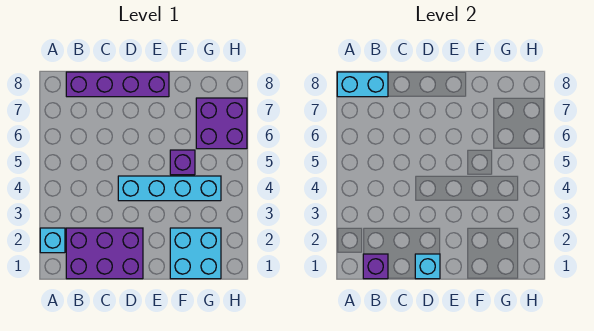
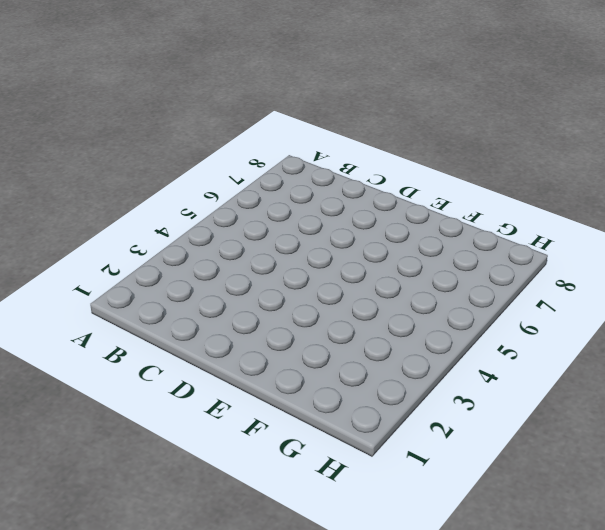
none -> cyan brick A2 level 1
none -> purple brick B1:D2 level 1

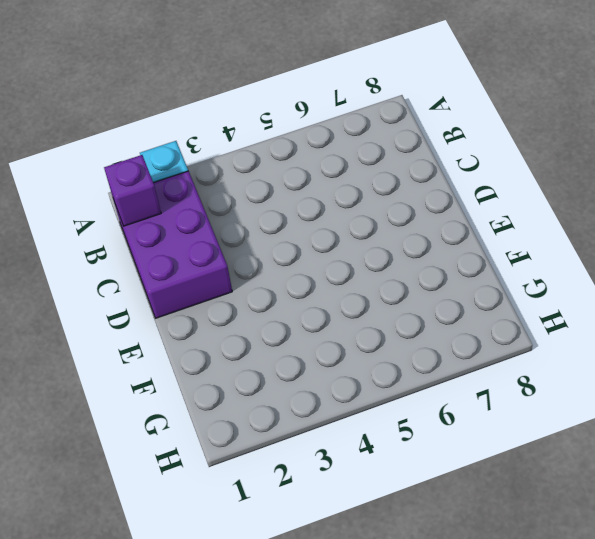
none -> purple brick B8:E8 level 1
none -> cyan brick D4:G4 level 1

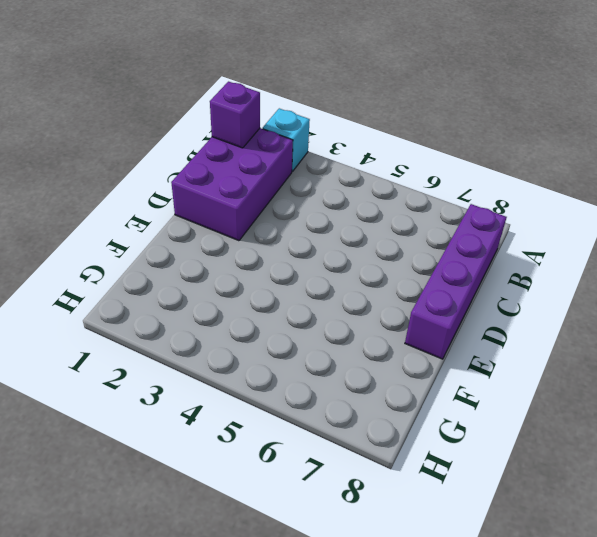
none -> cyan brick D4:G4 level 1
none -> cyan brick F1:G2 level 1

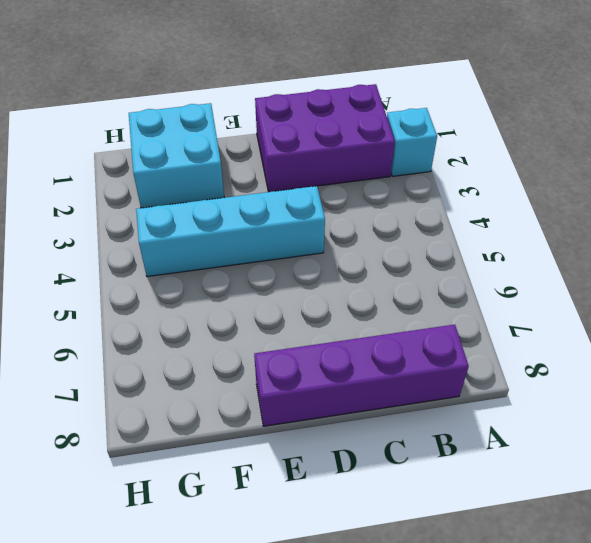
none -> purple brick F5 level 1
none -> purple brick G6:H7 level 1

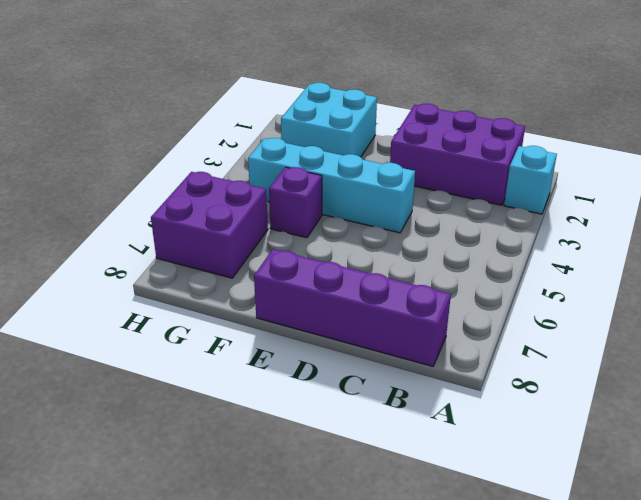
none -> cyan brick A8:B8 level 2
none -> purple brick B1 level 2

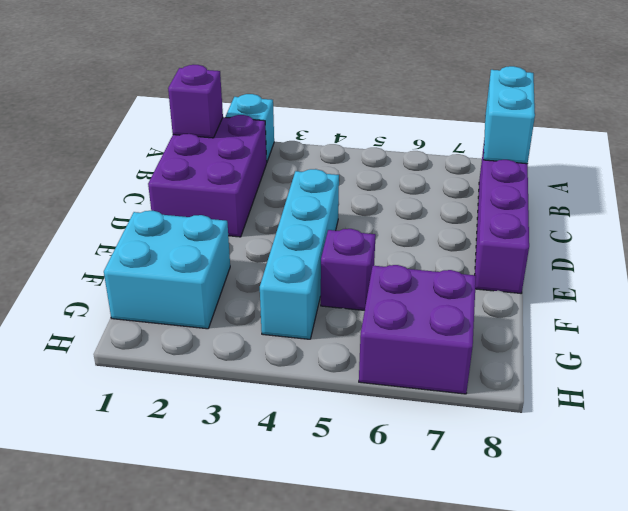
none -> cyan brick D1 level 2

